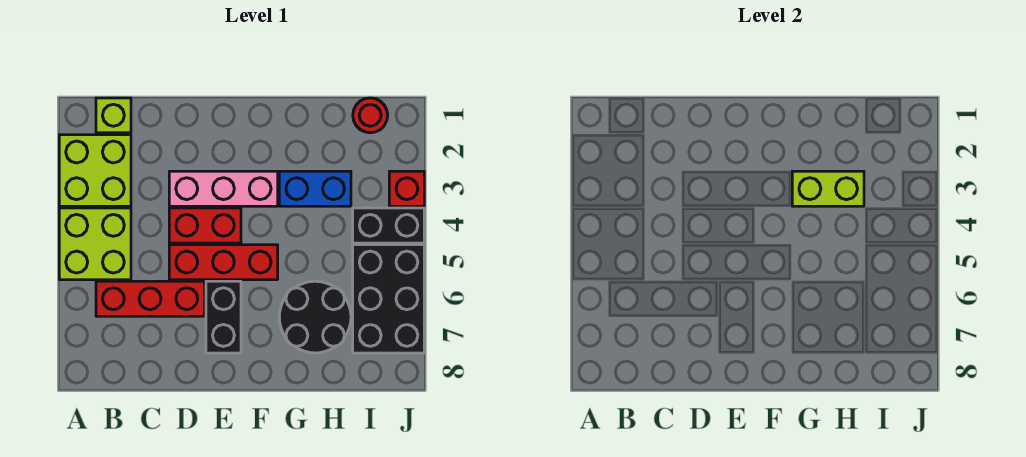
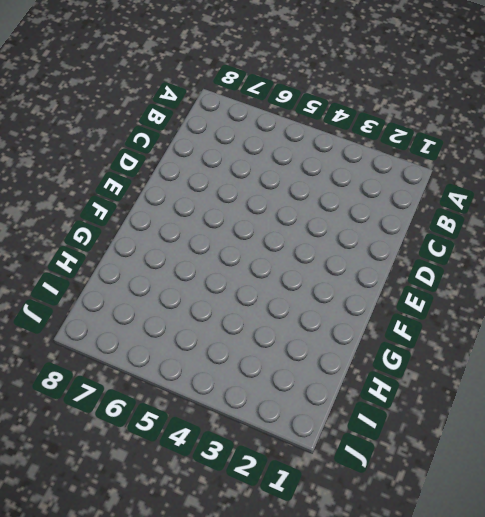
none -> lime brick A2:B3 level 1
none -> lime brick A4:B5 level 1
none -> lime brick B1 level 1

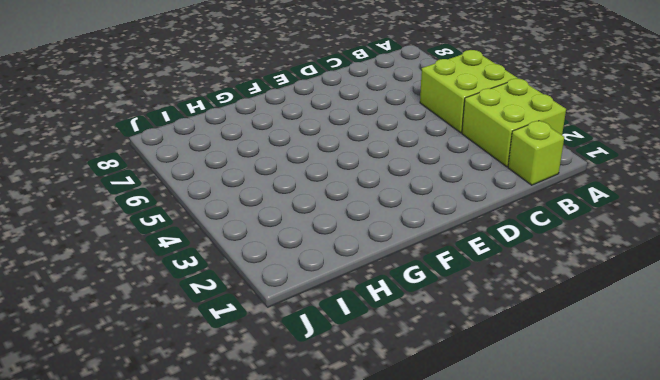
none -> red brick B6:D6 level 1
none -> pink brick D3:F3 level 1
none -> red brick D4:E4 level 1

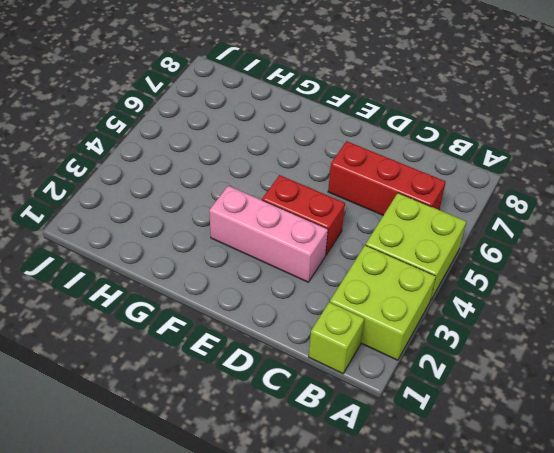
none -> red brick D5:F5 level 1
none -> black brick E6:E7 level 1
none -> blue brick G3:H3 level 1

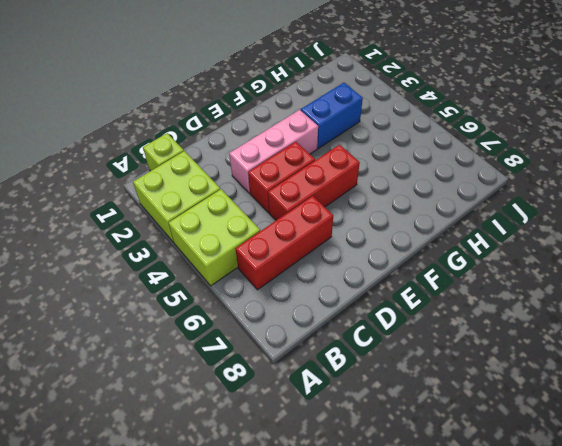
none -> black brick E6:E7 level 1
none -> black round brick G6:H7 level 1
none -> red round brick I1 level 1

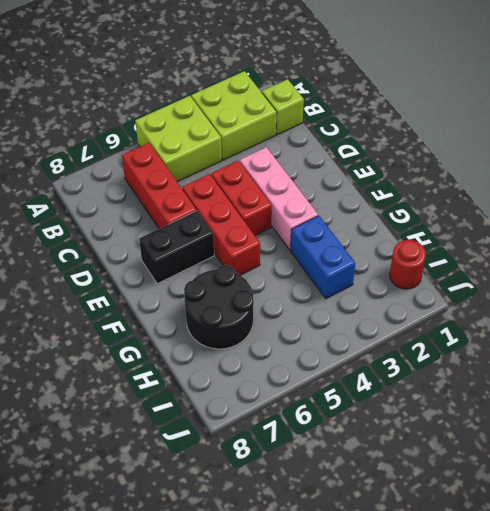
none -> black brick I4:J4 level 1
none -> black brick I5:J7 level 1
none -> red brick J3 level 1

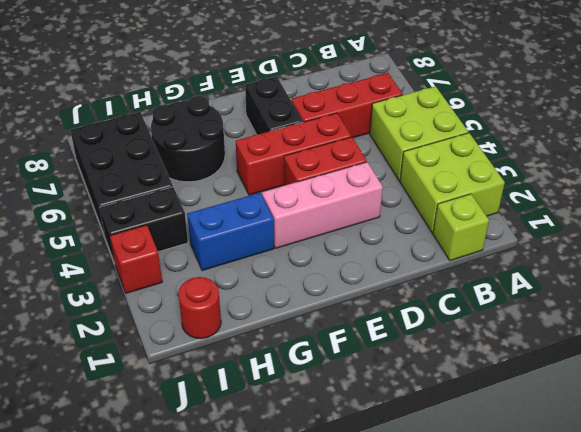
none -> lime brick G3:H3 level 2

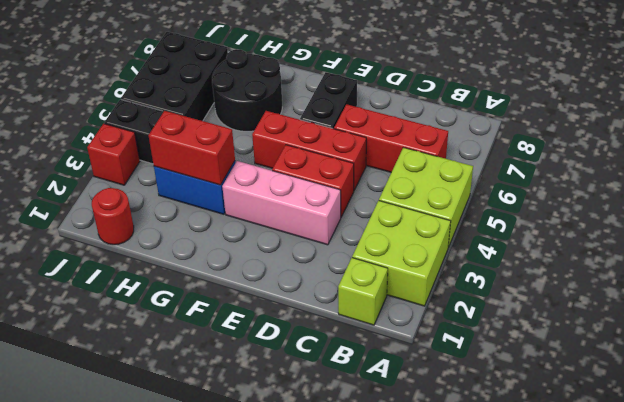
red brick G3:H3 level 2 -> lime brick G3:H3 level 2

